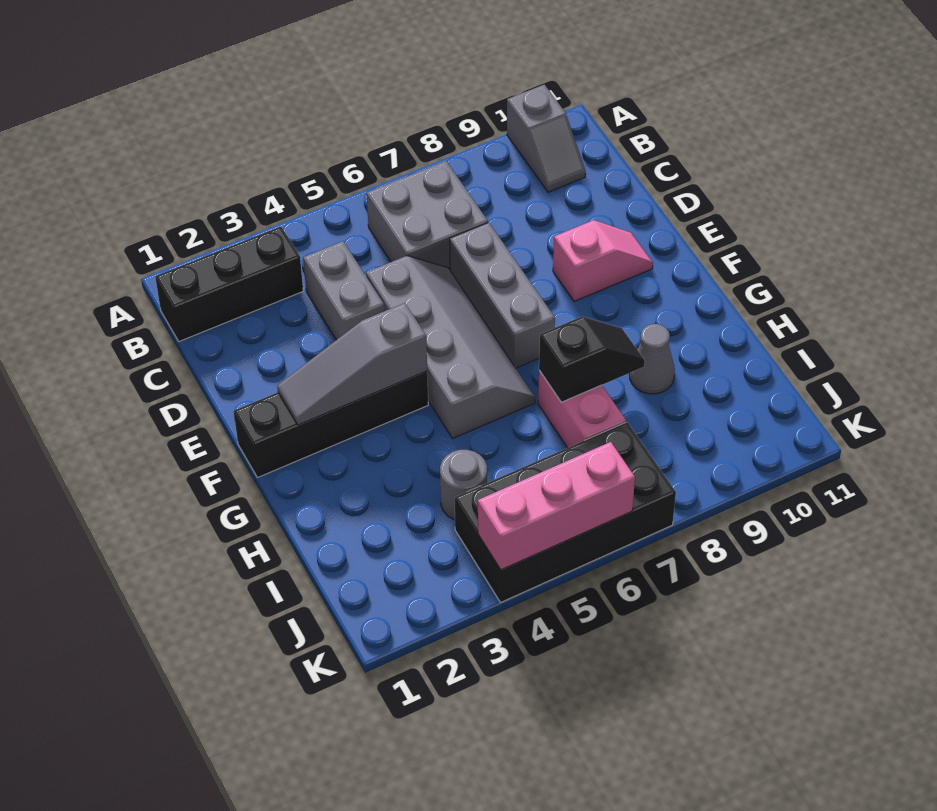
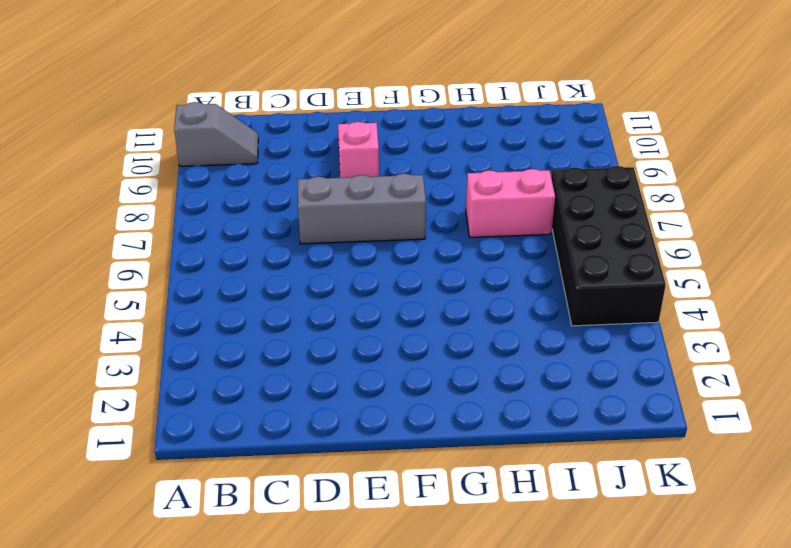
none -> black brick B1:B3 level 1
none -> grey brick B6:C7 level 1
none -> grey brick C4:D4 level 1

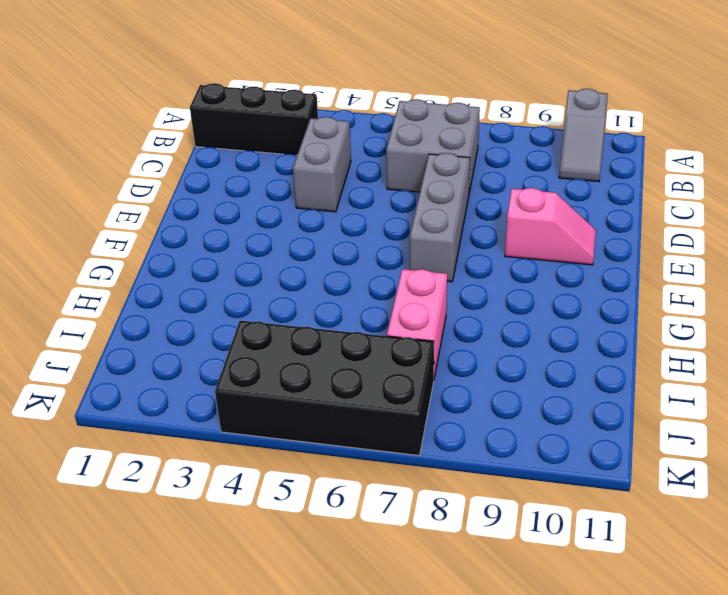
none -> grey slope D5:G6 level 1 top 5
none -> black brick F1:F4 level 1
none -> grey cone H9 level 1

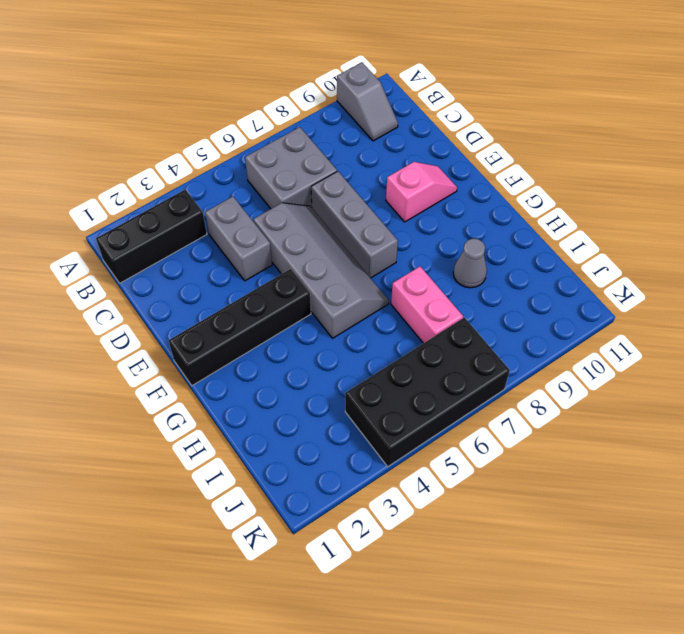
none -> grey round brick I4 level 1
none -> grey slope F2:F4 level 2 top 4
none -> black slope H7:H8 level 2 top 7

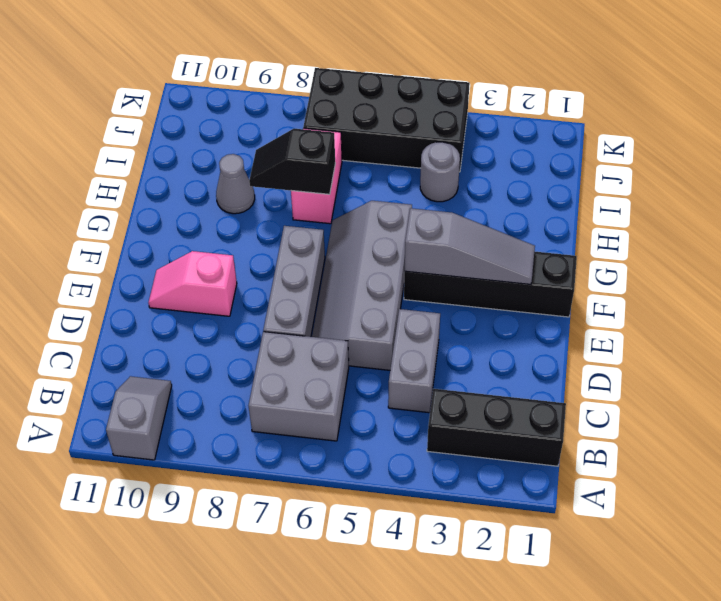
none -> pink brick K4:K6 level 2

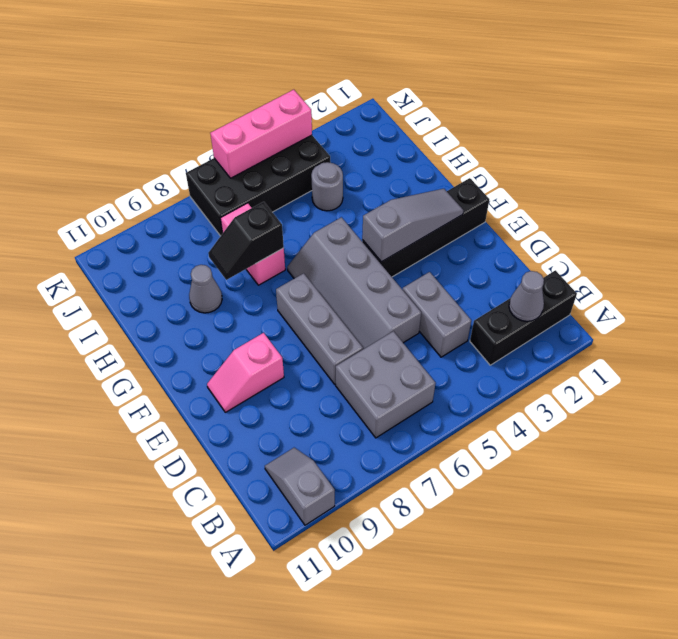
grey cone B2 level 2 -> none

